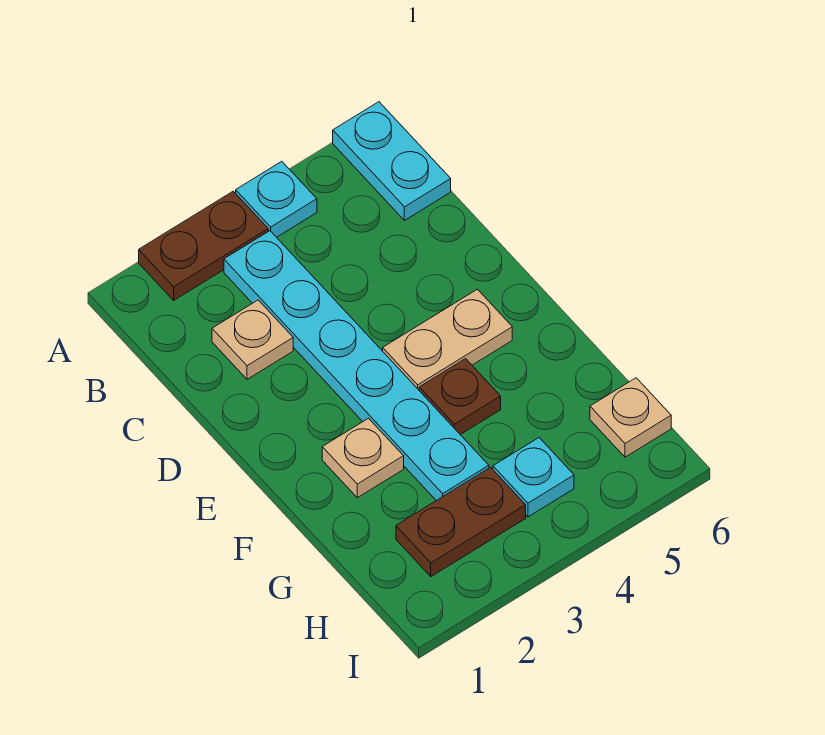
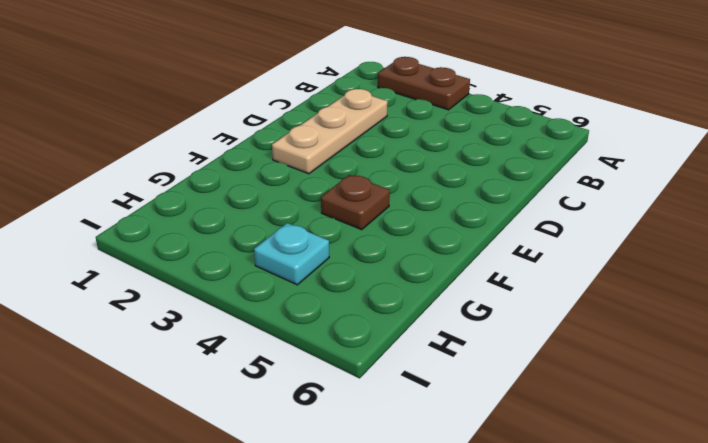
tan plate C2:E2 level 1 -> tan plate C2 level 1
none -> cyan plate A4 level 1
none -> cyan plate A6:B6 level 1

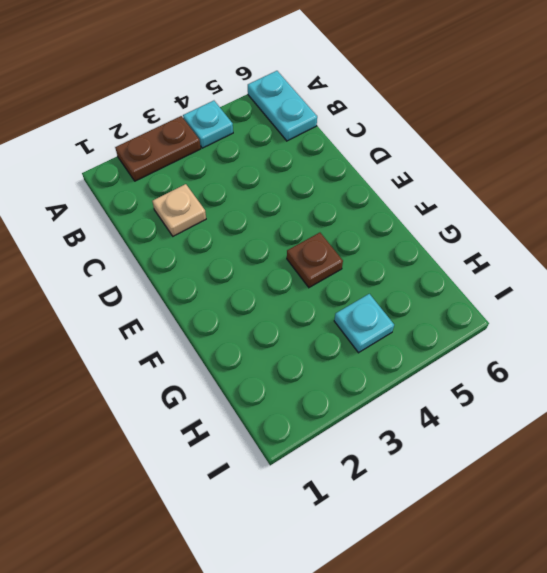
none -> cyan plate B3:G3 level 1
none -> tan plate E4:E5 level 1

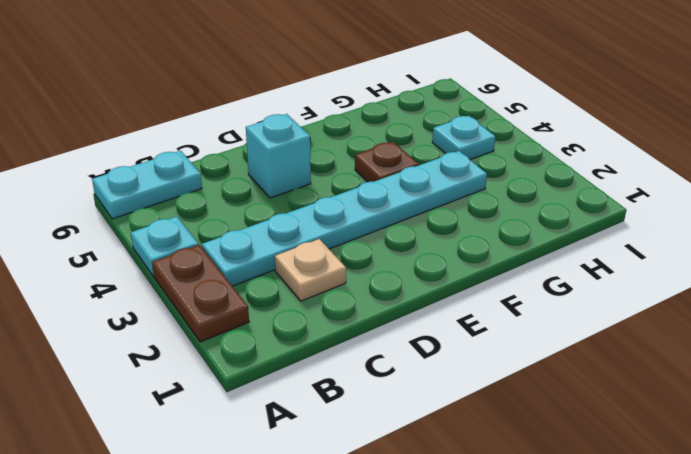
cyan brick D5 level 1 -> none
none -> tan plate E4:E5 level 1
none -> tan plate F2 level 1

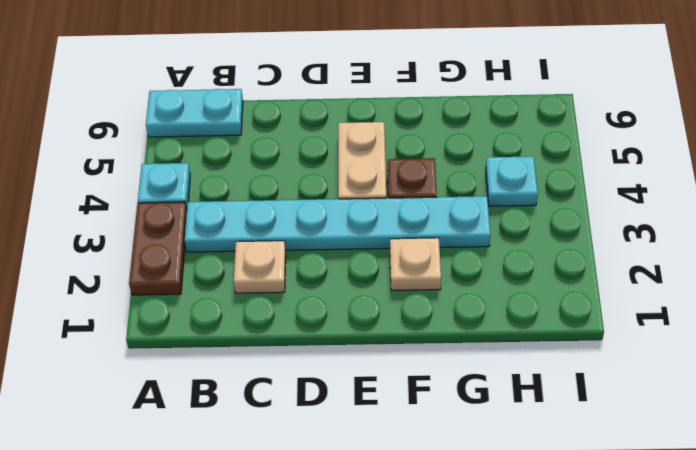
none -> brown plate H2:H3 level 1
none -> tan plate H6 level 1

